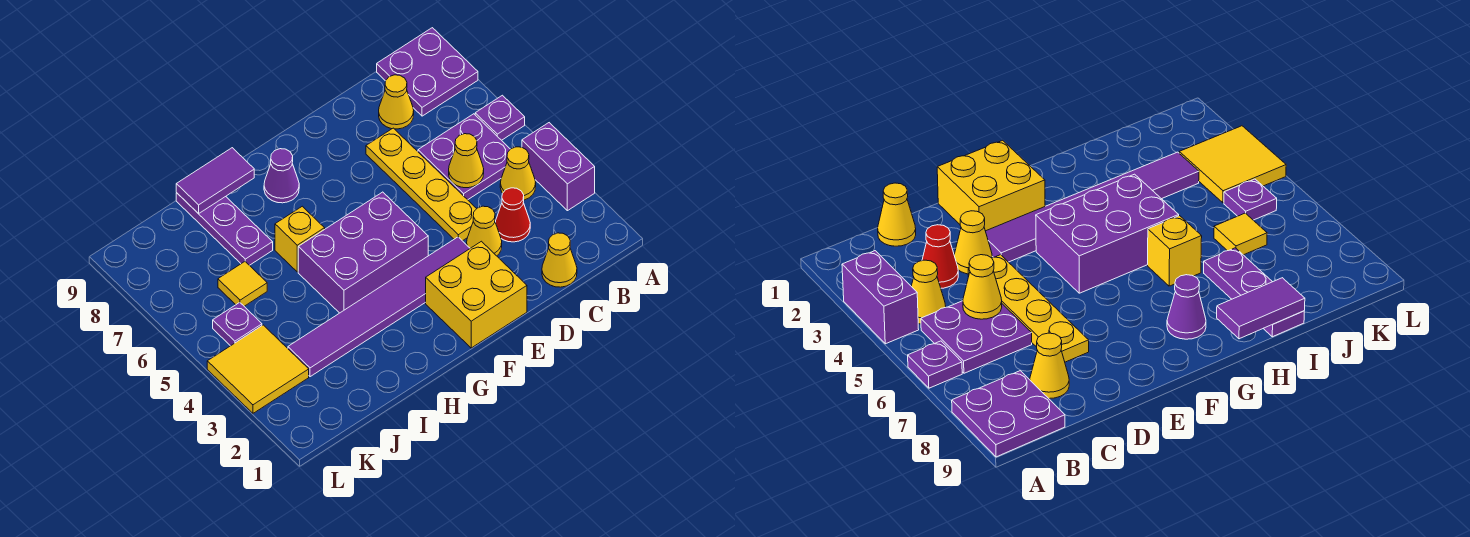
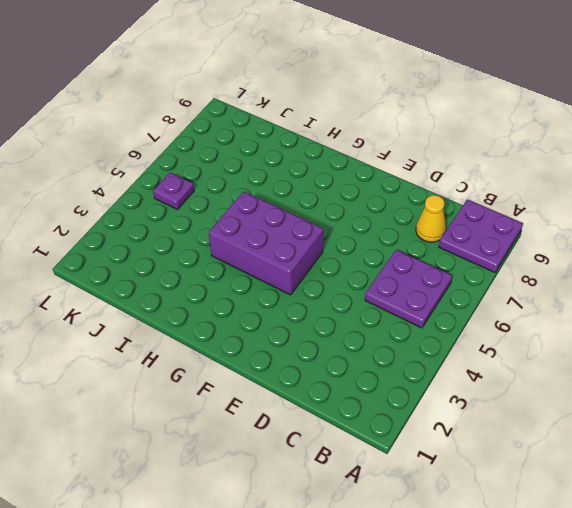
none -> purple brick A3:A4 level 1
none -> purple plate A6 level 1
none -> yellow cone B4 level 1

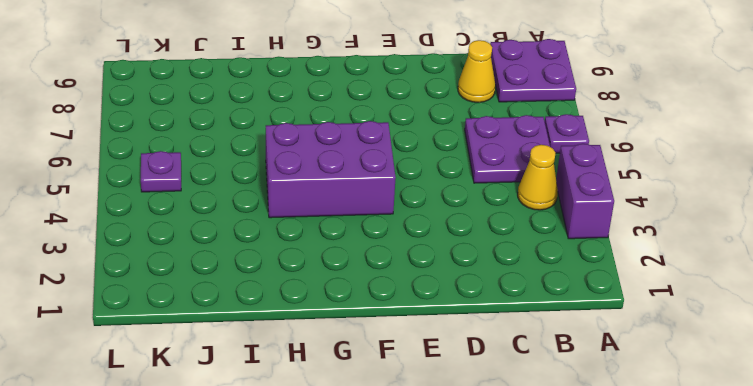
none -> yellow cone C1 level 1
none -> red cone C3 level 1
none -> yellow cone D3 level 1

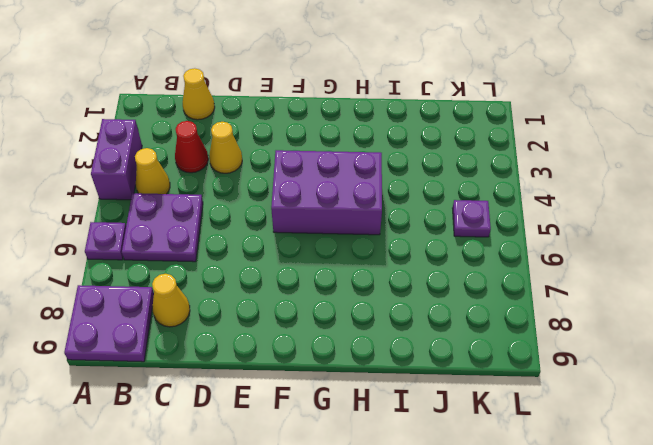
none -> yellow plate D4:D7 level 1
none -> yellow brick E1:F2 level 1
none -> purple tile E3:J3 level 1

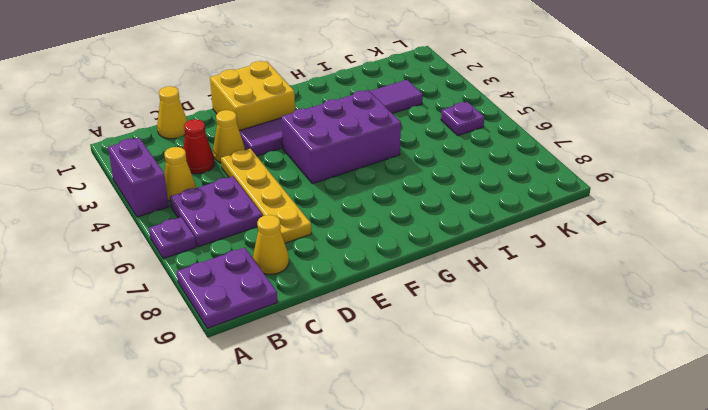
none -> purple cone G8 level 1
none -> yellow brick H6 level 1
none -> purple plate I7:I9 level 1

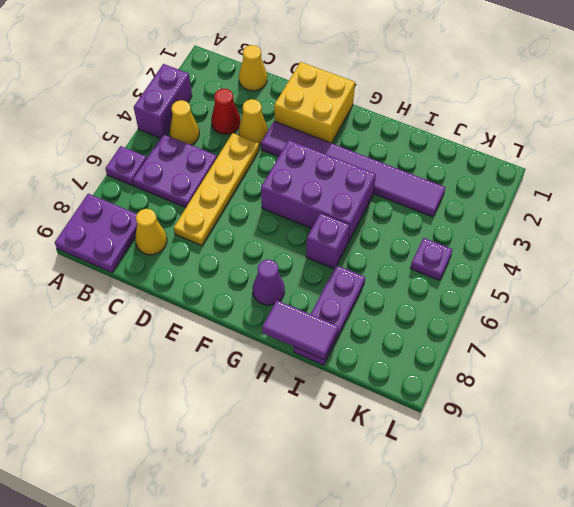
purple brick H6 level 1 -> yellow brick H6 level 1
none -> yellow tile J6 level 1
none -> yellow tile K3:L4 level 1
none -> yellow cone C5 level 2

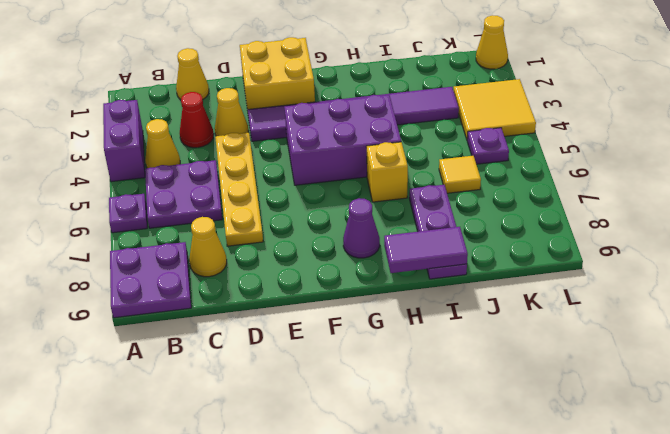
yellow cone L1 level 1 -> yellow cone C5 level 2

